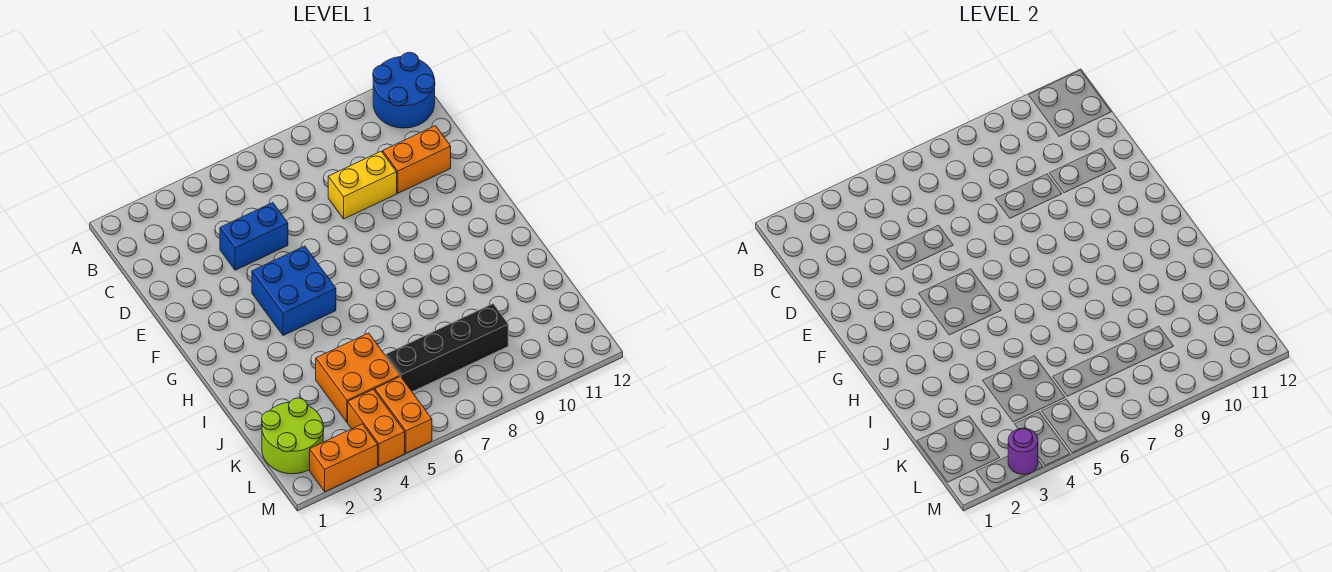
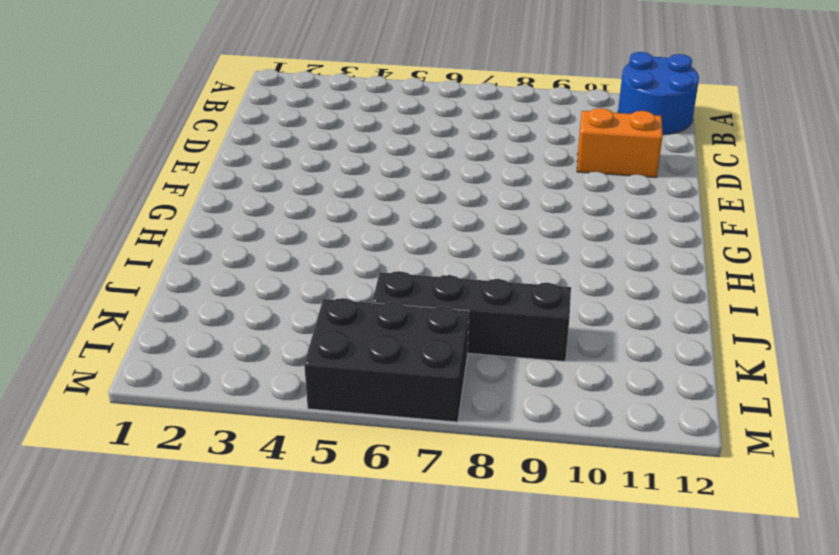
black brick L5:M7 level 1 -> orange brick L5:M5 level 1
none -> blue brick D4:D5 level 1
none -> yellow brick D8:D9 level 1
none -> blue brick F4:G5 level 1

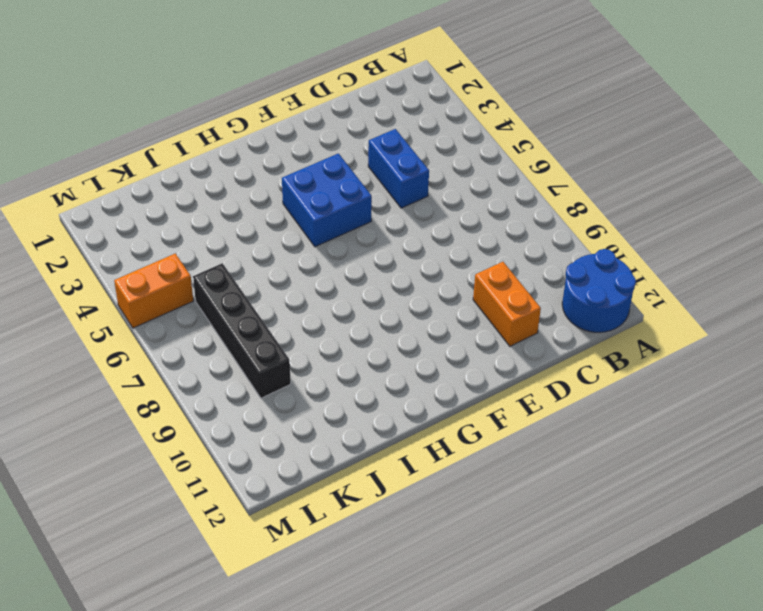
none -> yellow brick D8:D9 level 1
none -> orange brick J4:K5 level 1
none -> lime round brick K1:L2 level 1

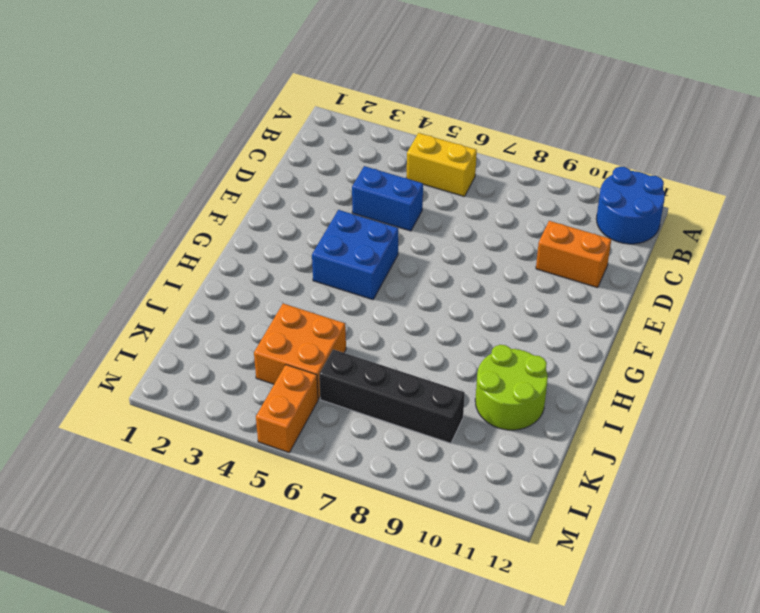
yellow brick B5:B6 level 1 -> yellow brick D8:D9 level 1
lime round brick I10:J11 level 1 -> lime round brick K1:L2 level 1
none -> orange brick L4:M4 level 1
none -> orange brick M2:M3 level 1
none -> purple round brick M3 level 2

